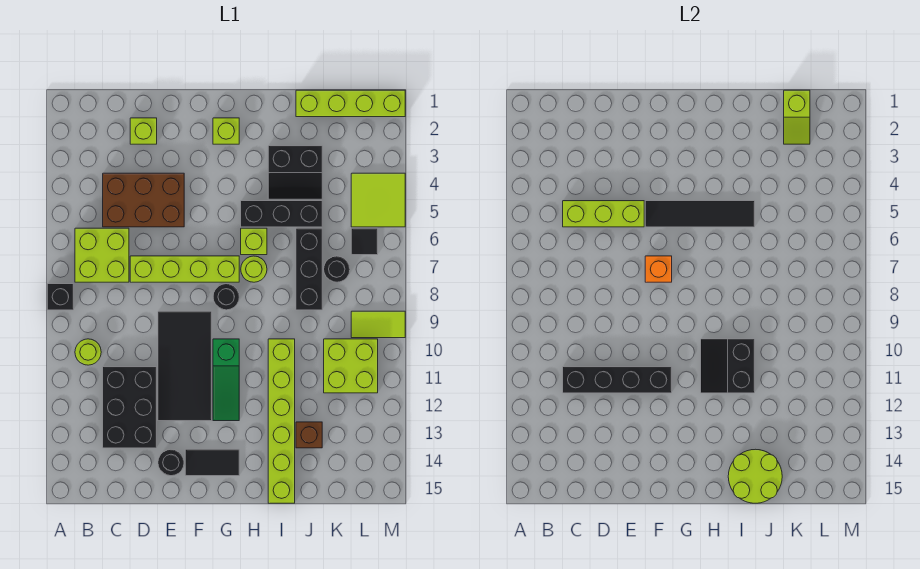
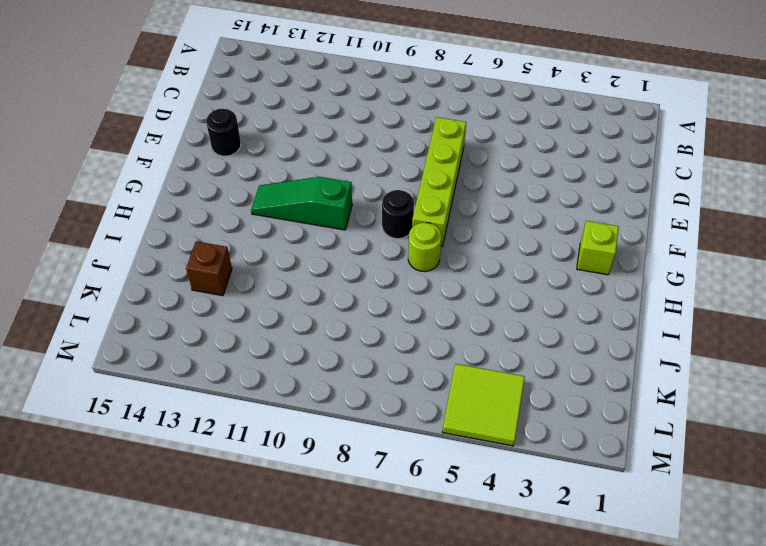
none -> black brick A8 level 1
none -> lime brick B6:C7 level 1
none -> lime round brick B10 level 1
none -> brown brick C4:E5 level 1

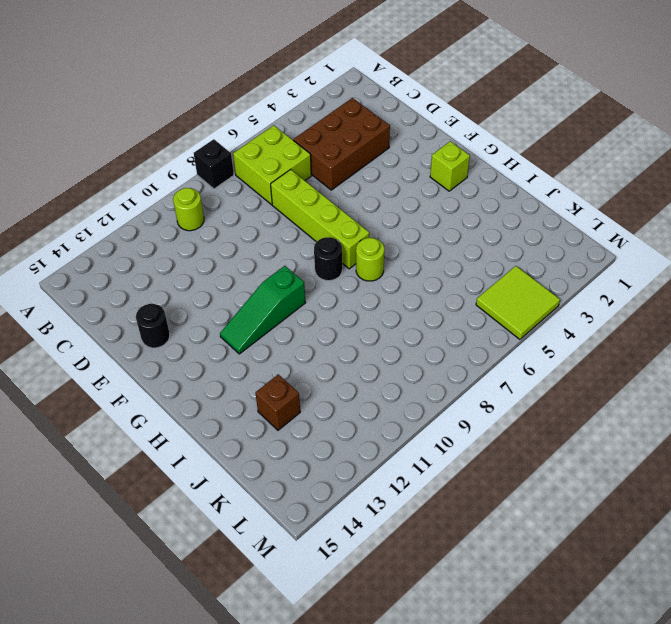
brown brick C3:D5 level 1 -> brown brick C4:E5 level 1
none -> black brick C11:D13 level 1
none -> lime brick D2 level 1
none -> black tile E9:F12 level 1
none -> black tile F14:G14 level 1

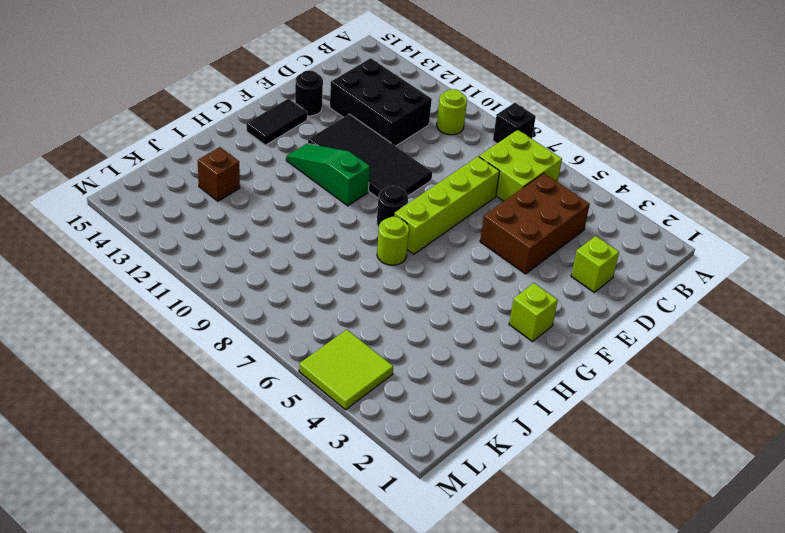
none -> black brick H5:J5 level 1
none -> lime brick H6 level 1
none -> black slope I3:J4 level 1 top 3
none -> lime brick I10:I15 level 1

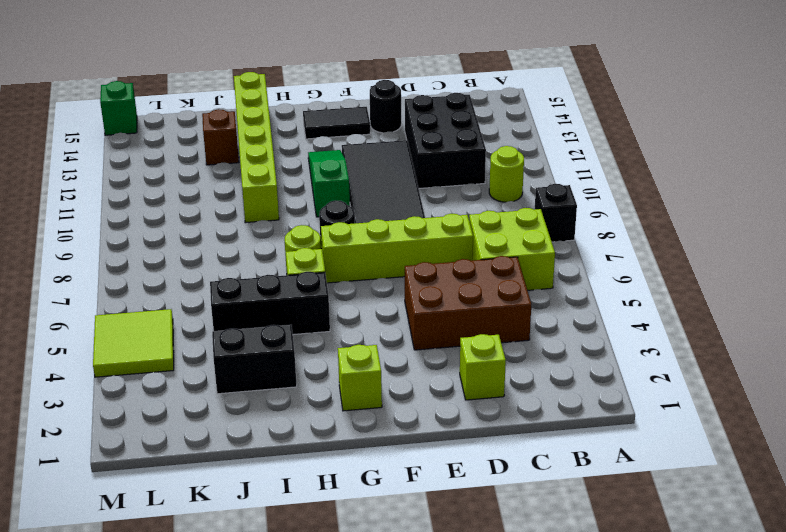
green brick M15 level 1 -> none
none -> lime brick J1:M1 level 1
none -> black brick J6:J8 level 1
none -> black round brick K7 level 1
none -> lime brick K10:L11 level 1

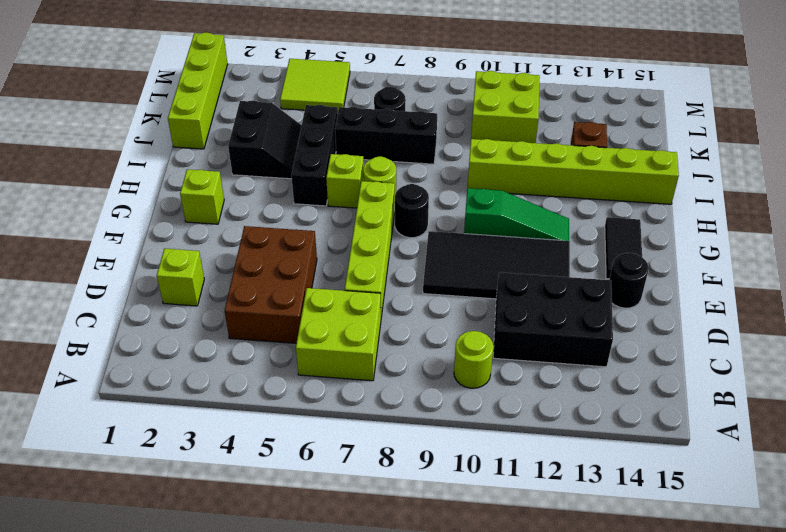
none -> black brick A8 level 1
none -> black tile L6 level 1
none -> lime tile L9:M9 level 1
none -> lime brick C5:E5 level 2

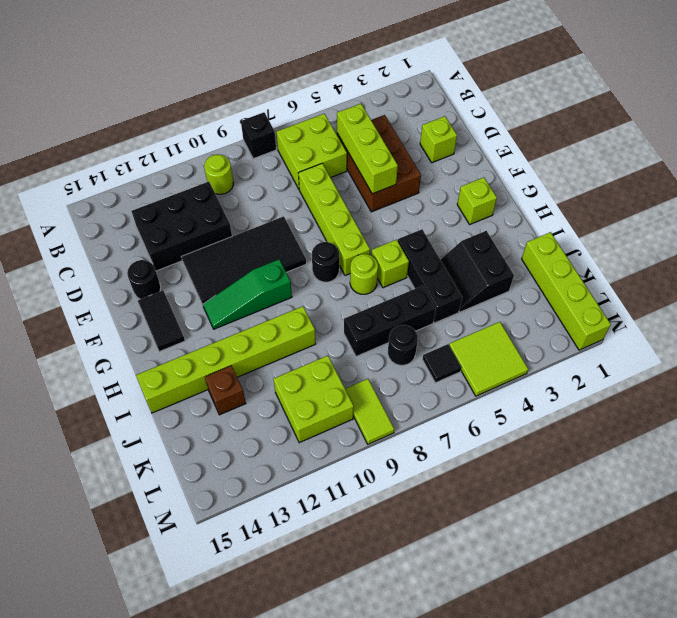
none -> black brick C11:F11 level 2
none -> black tile F5:I5 level 2
none -> orange brick F7 level 2
none -> black slope H10:I11 level 2 top I

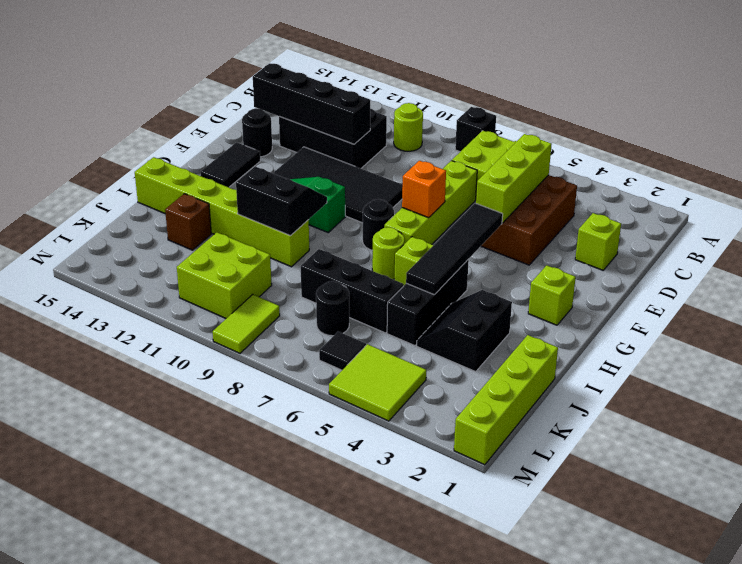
black brick D11:D14 level 2 -> black brick C11:F11 level 2
none -> lime round brick I14:J15 level 2
none -> lime slope K1:K2 level 2 top 1

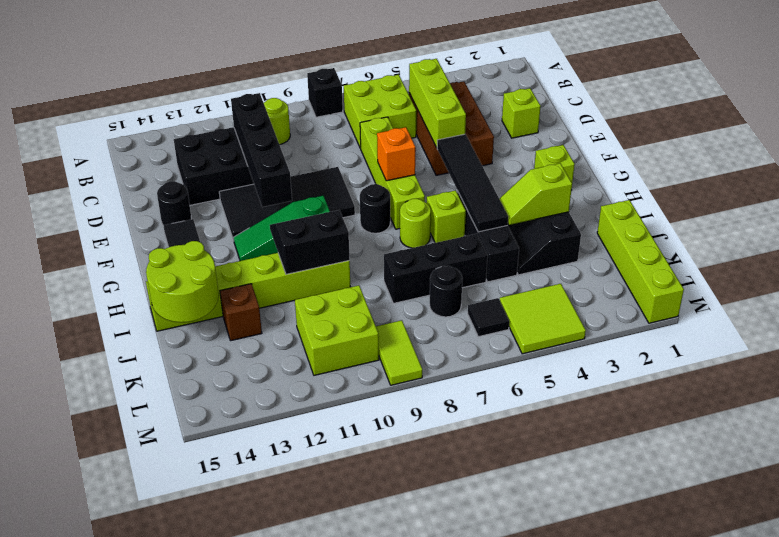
lime slope I3:I4 level 2 top 3 -> lime slope K1:K2 level 2 top 1

